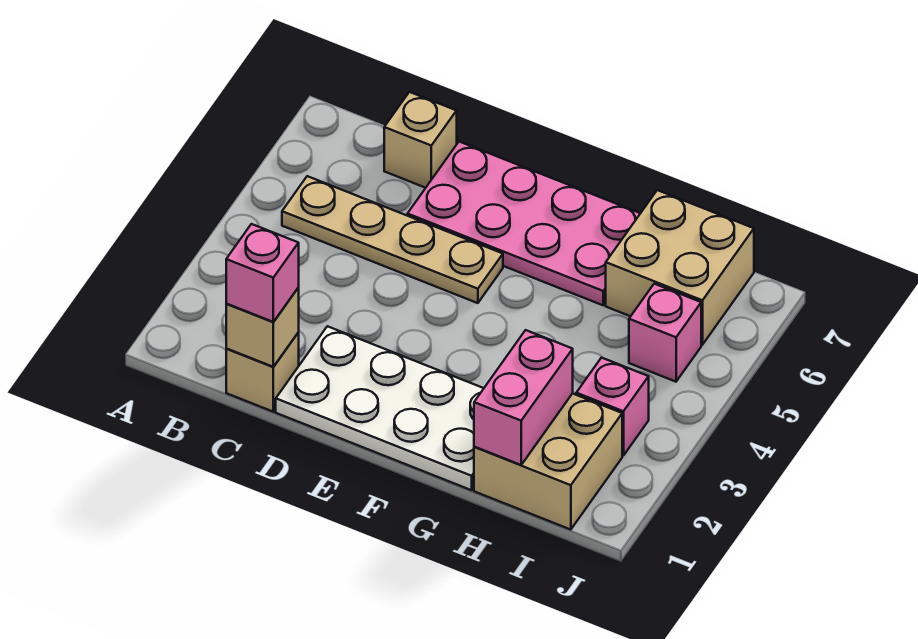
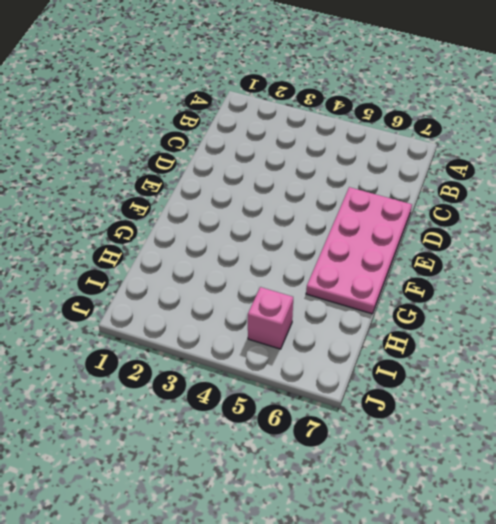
none -> tan plate B5:E5 level 1
none -> tan brick C1 level 1
none -> tan brick C7 level 1

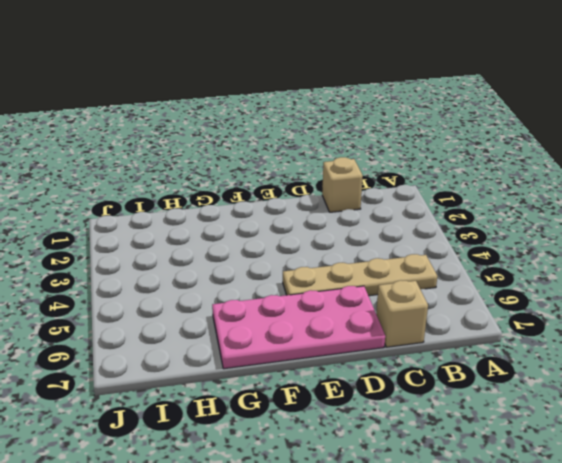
none -> white plate D1:G2 level 1
none -> tan brick H1:I2 level 1
none -> tan brick H6:I7 level 1

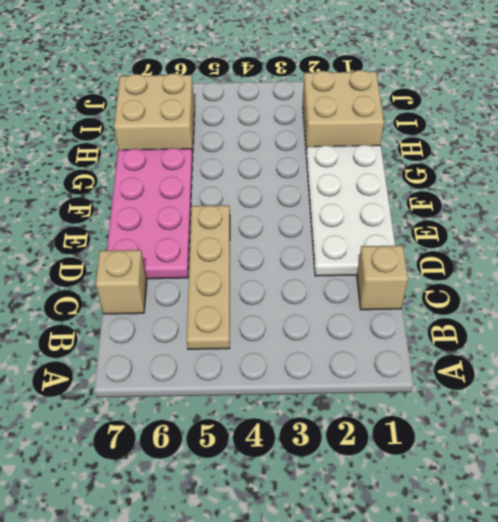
none -> pink brick I3 level 1
none -> pink brick I5 level 1
none -> tan brick C1 level 2

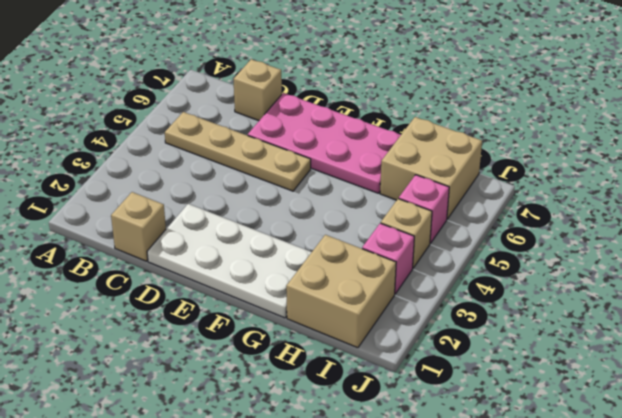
tan brick I4 level 1 -> tan brick C1 level 2
none -> pink brick H1:H2 level 2
none -> pink brick C1 level 3

